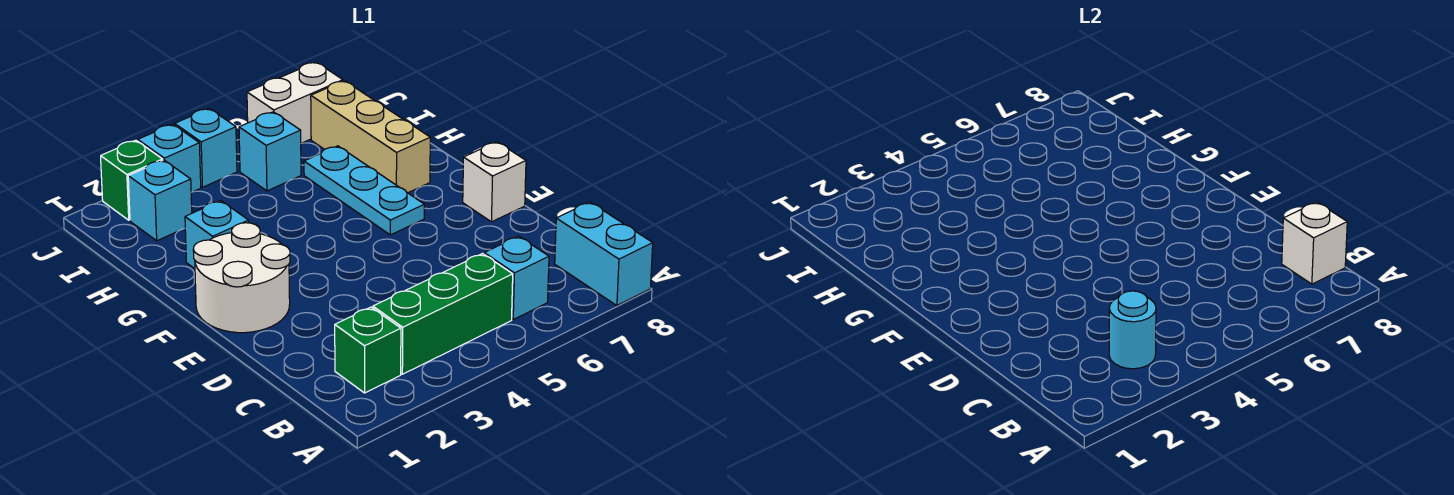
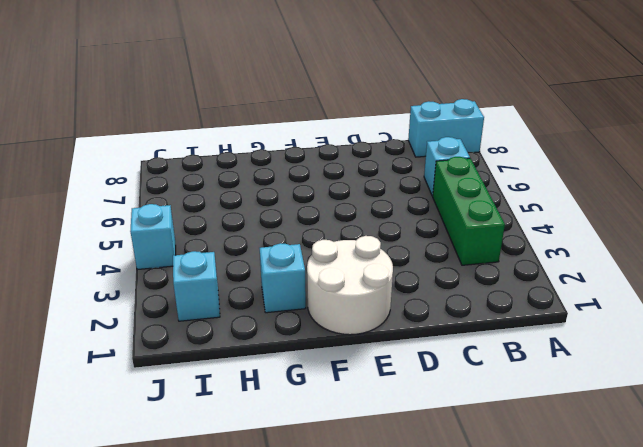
none -> green brick B2 level 1
none -> white brick E8 level 1
none -> cyan plate F6:H6 level 1

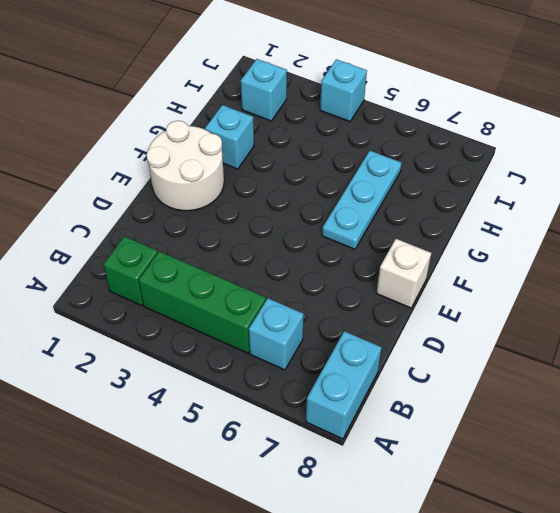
none -> tan brick G7:I7 level 1
none -> cyan brick I5 level 1
none -> green brick J2 level 1

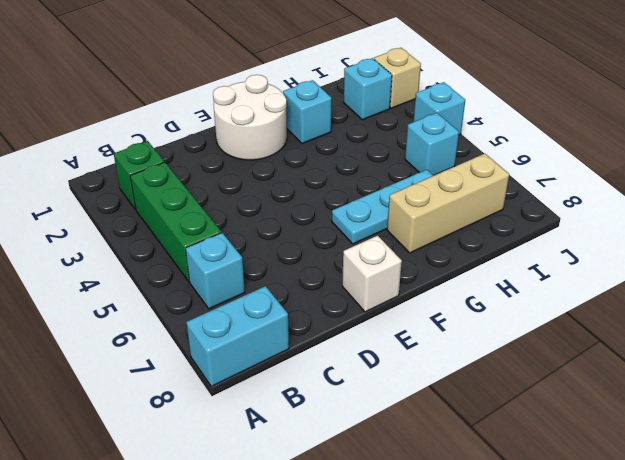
tan brick J2 level 1 -> green brick J2 level 1
none -> cyan brick J3 level 1
none -> white brick J6:J7 level 1
none -> cyan round brick B3 level 2

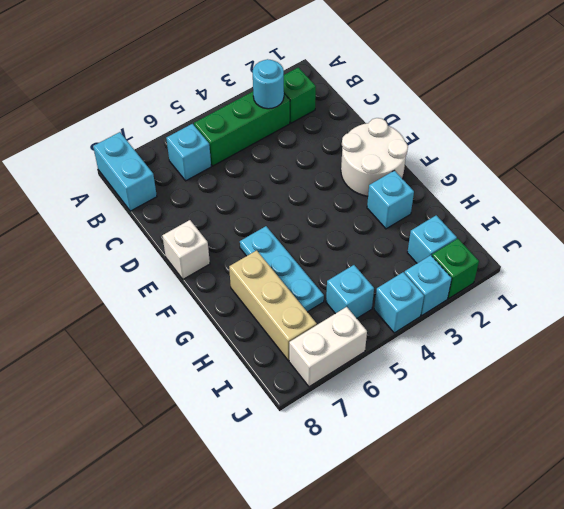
none -> white brick B8 level 2

